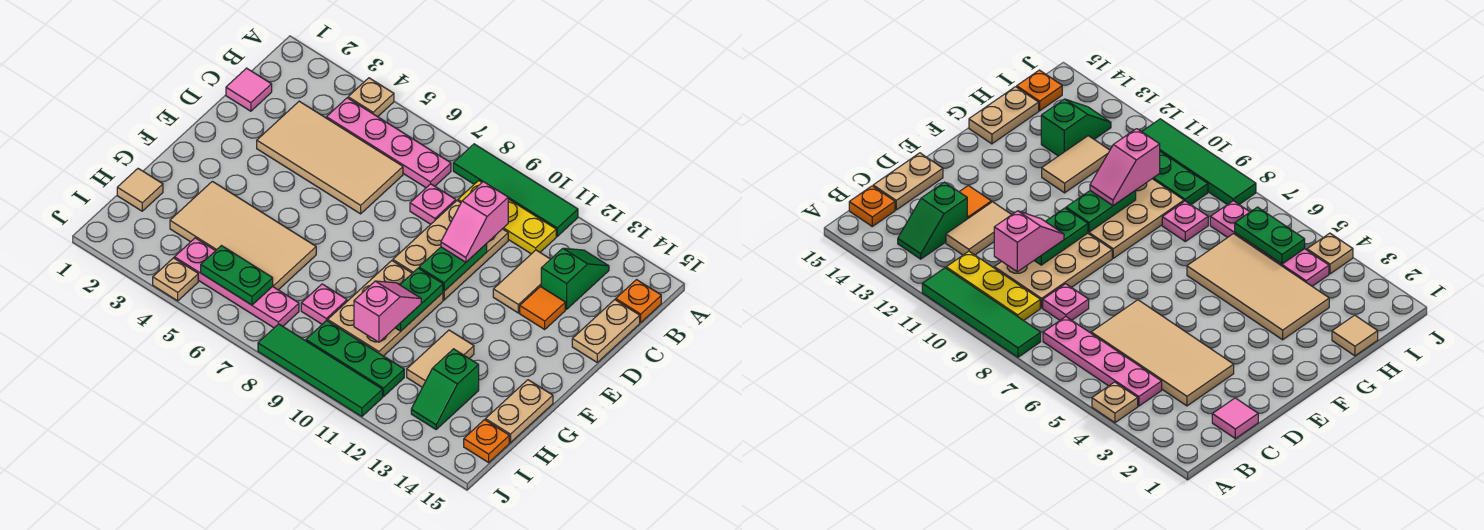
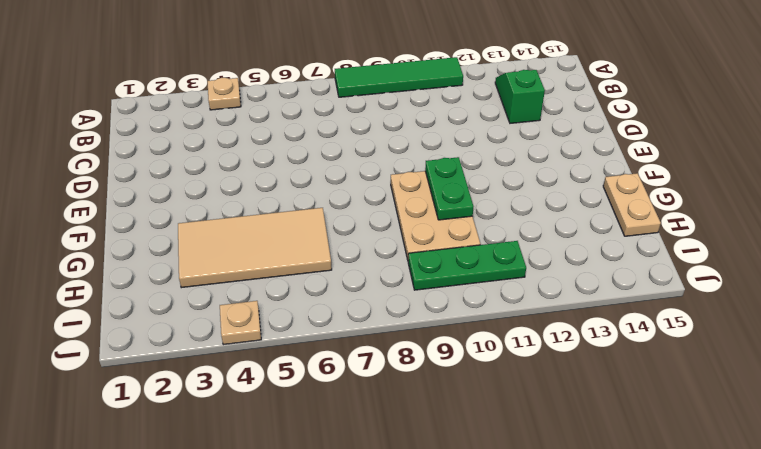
none -> pink plate B4:B7 level 1
none -> yellow plate B9:B11 level 1
none -> orange plate B15 level 1
none -> pink tile C1 level 1

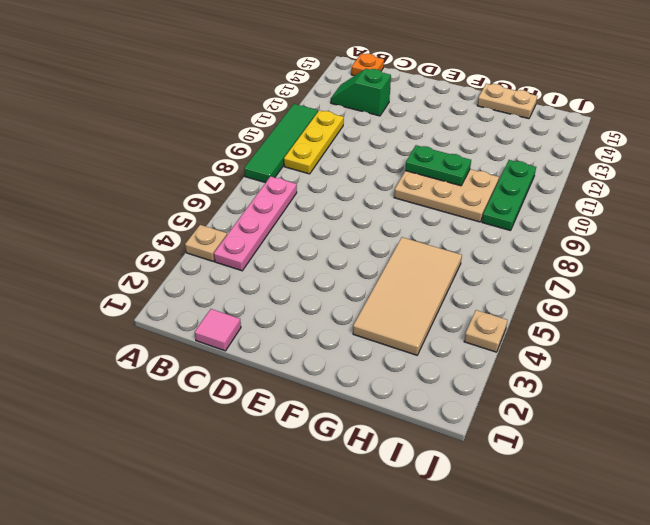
none -> tan tile C3:D6 level 1
none -> pink plate C8 level 1
none -> tan plate C9:E10 level 1
none -> tan tile C12:D12 level 1

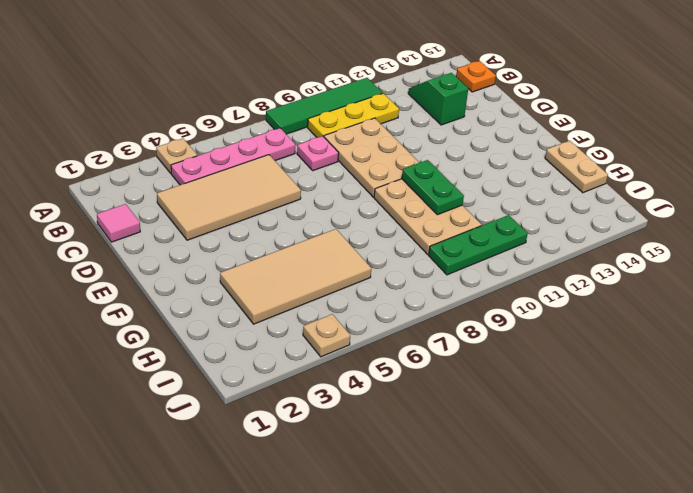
none -> tan tile C12:D12 level 1
none -> tan plate C15:D15 level 1
none -> orange tile D13 level 1
none -> tan tile G12:H12 level 1

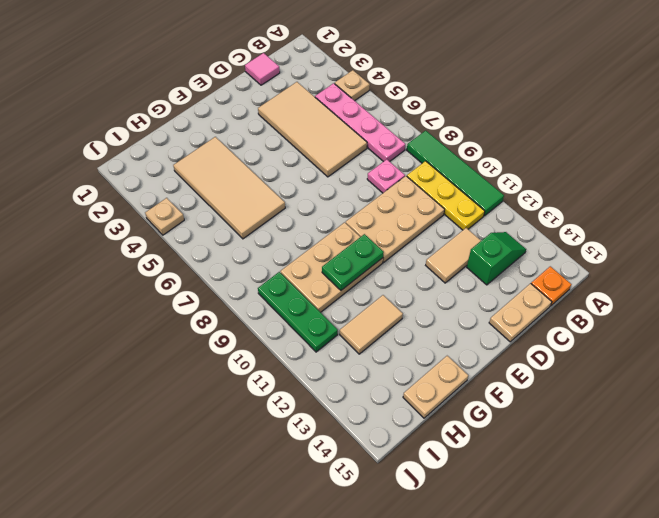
none -> orange tile D13 level 1
none -> tan tile H1 level 1
none -> pink plate H8 level 1
none -> green slope H13:I13 level 1 top H

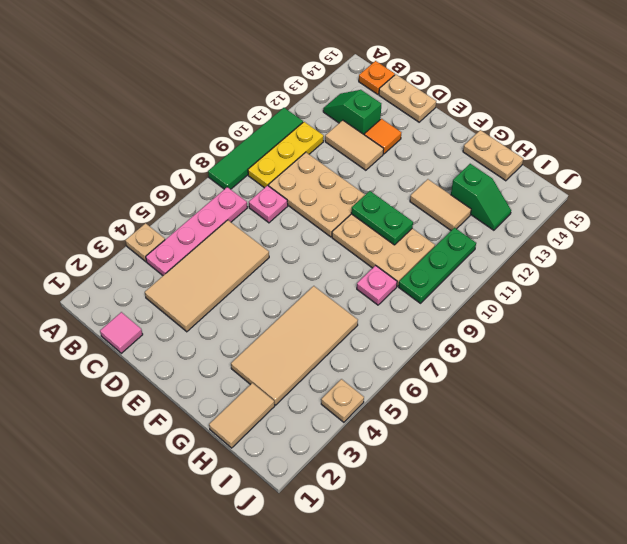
tan tile H1:H2 level 1 -> tan tile H1 level 1
none -> pink plate I4:I7 level 1
none -> orange plate I15 level 1
none -> green tile J8:J11 level 1
none -> green plate D10:E10 level 2

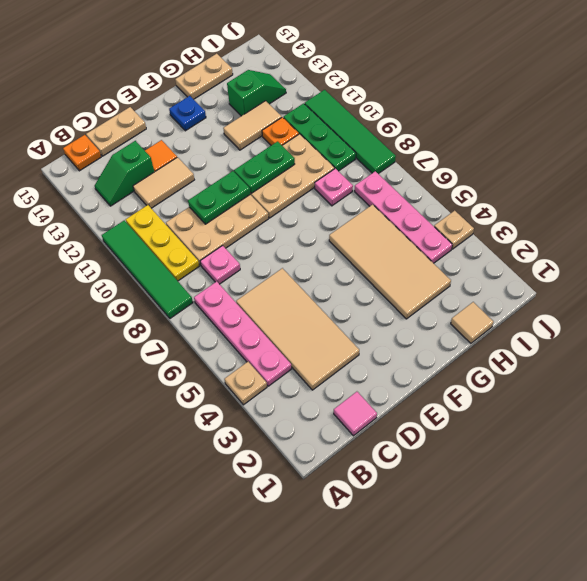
blue plate F14 level 1 -> none
orange plate H11 level 1 -> orange plate I15 level 1
none -> green plate I5:I6 level 2
none -> pink slope C10:D10 level 3 top C
none -> pink slope G10:H10 level 3 top H

